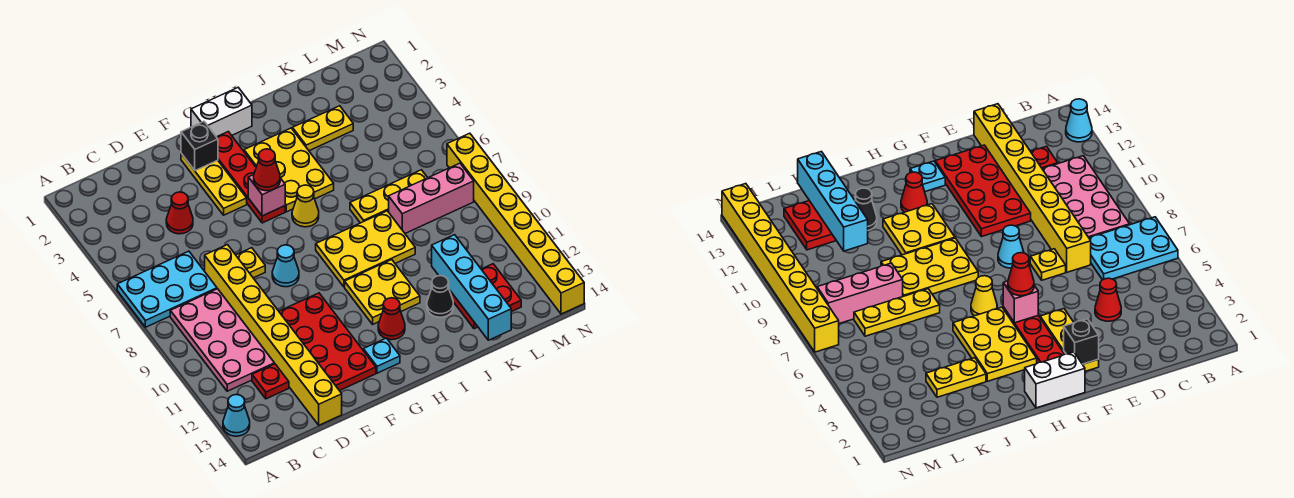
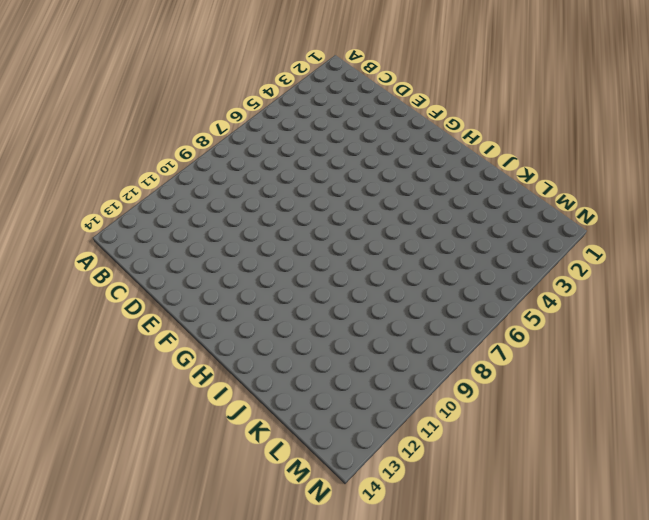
none -> cyan plate A6:C7 level 1
none -> cyan cone A13 level 1
none -> pink plate B8:C11 level 1

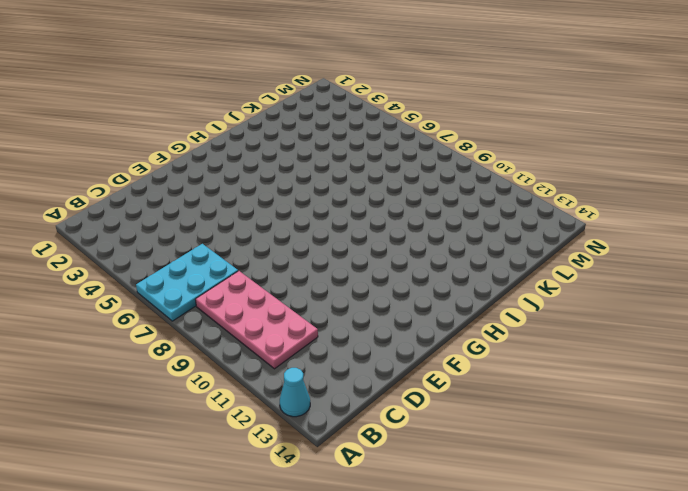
none -> red plate C12 level 1
none -> red cone D4 level 1
none -> yellow brick D7:D14 level 1

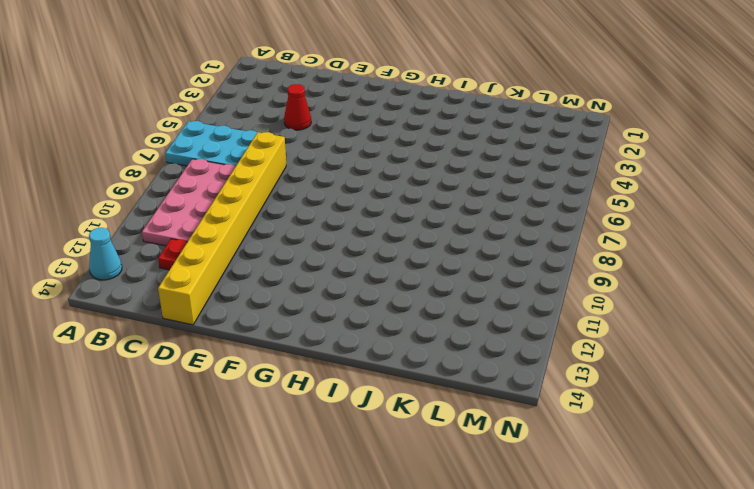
none -> yellow plate E7 level 1
none -> red plate E10:F13 level 1
none -> yellow plate F2:F4 level 1

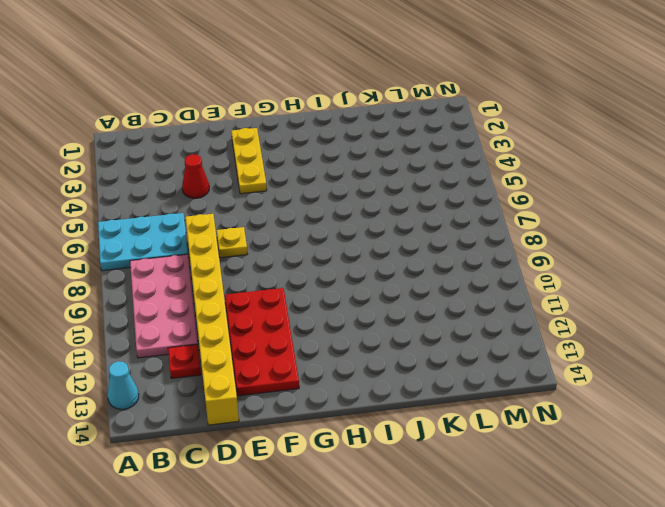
none -> cyan cone F8 level 1
none -> white brick G1:H1 level 1
none -> red plate G2:G5 level 1

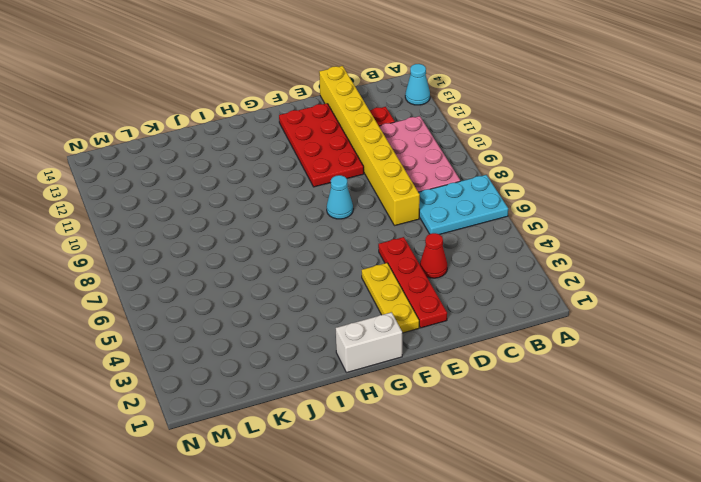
red plate E2:E5 level 1 -> red plate G2:G5 level 1
none -> yellow plate E7 level 1
none -> cyan plate G13 level 1
none -> yellow plate H3:I5 level 1

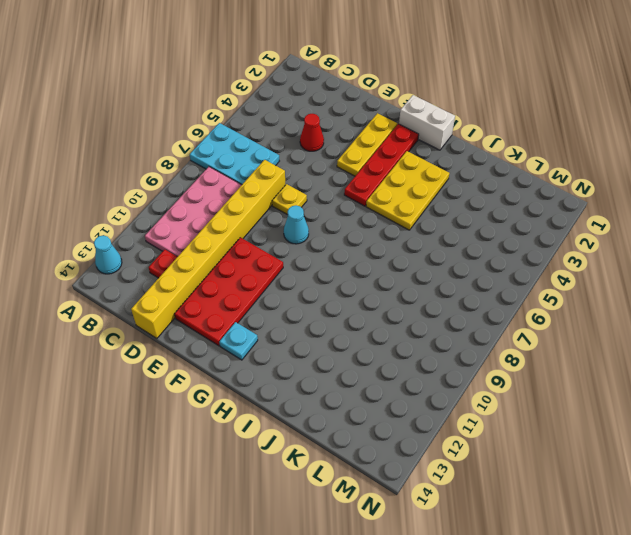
none -> yellow cone H6 level 1
none -> yellow plate H8:J9 level 1
none -> yellow plate H10:I11 level 1

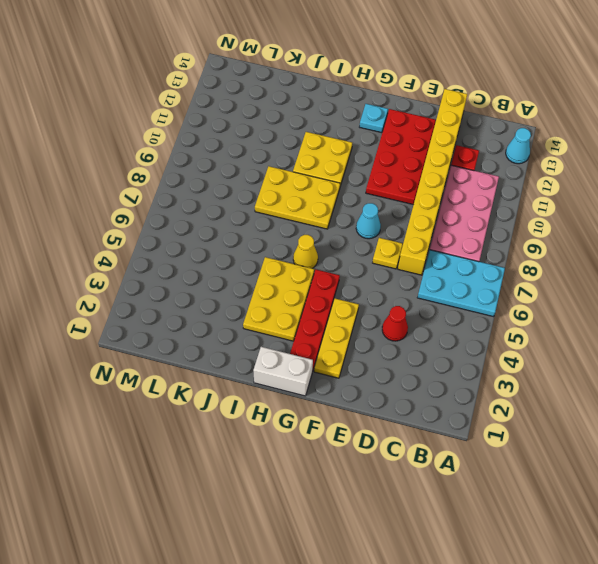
none -> red cone H12 level 1
none -> yellow plate J3:K3 level 1
none -> yellow plate J7:L7 level 1

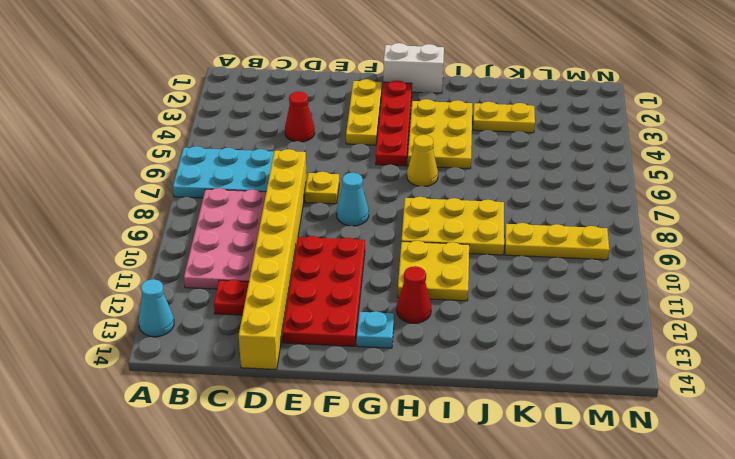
yellow plate K9:M9 level 1 -> yellow plate J7:L7 level 1
none -> black cone J12 level 1
none -> pink brick K8:M8 level 1
none -> red plate K12:L13 level 1

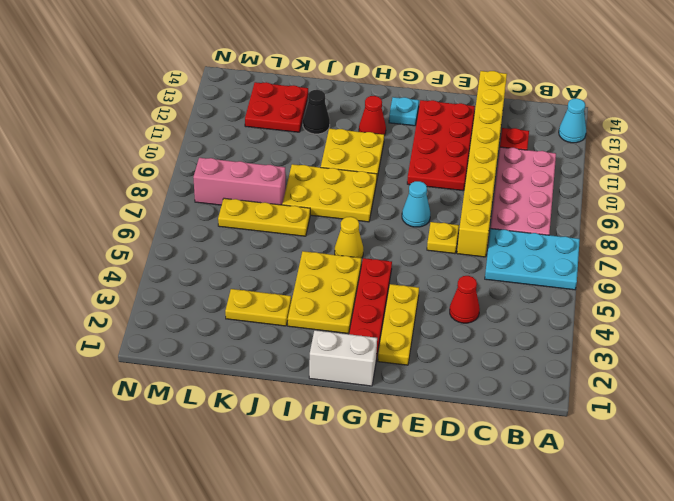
none -> yellow brick N7:N14 level 1
none -> black brick F2 level 2
none -> pink brick G5 level 2

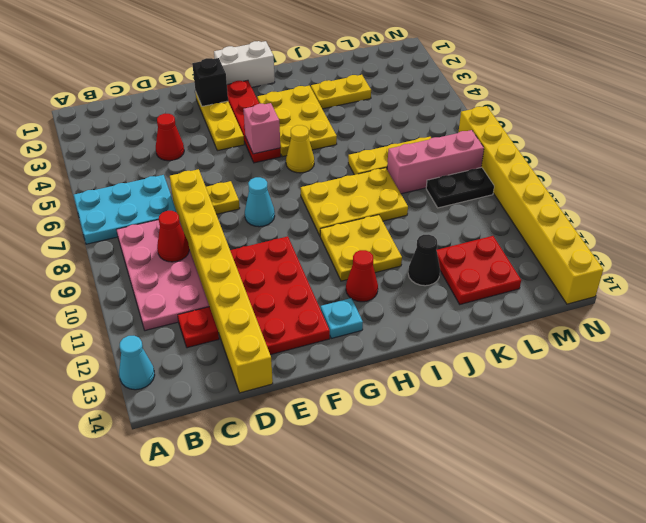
red cone C9 level 2 -> red cone G5 level 3
black plate L9:M9 level 1 -> none
none -> cyan brick K11:K14 level 2

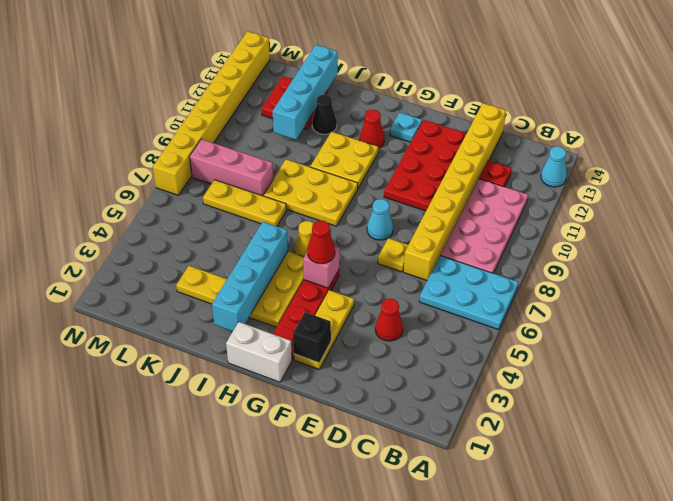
cyan brick I2:I5 level 2 -> none

